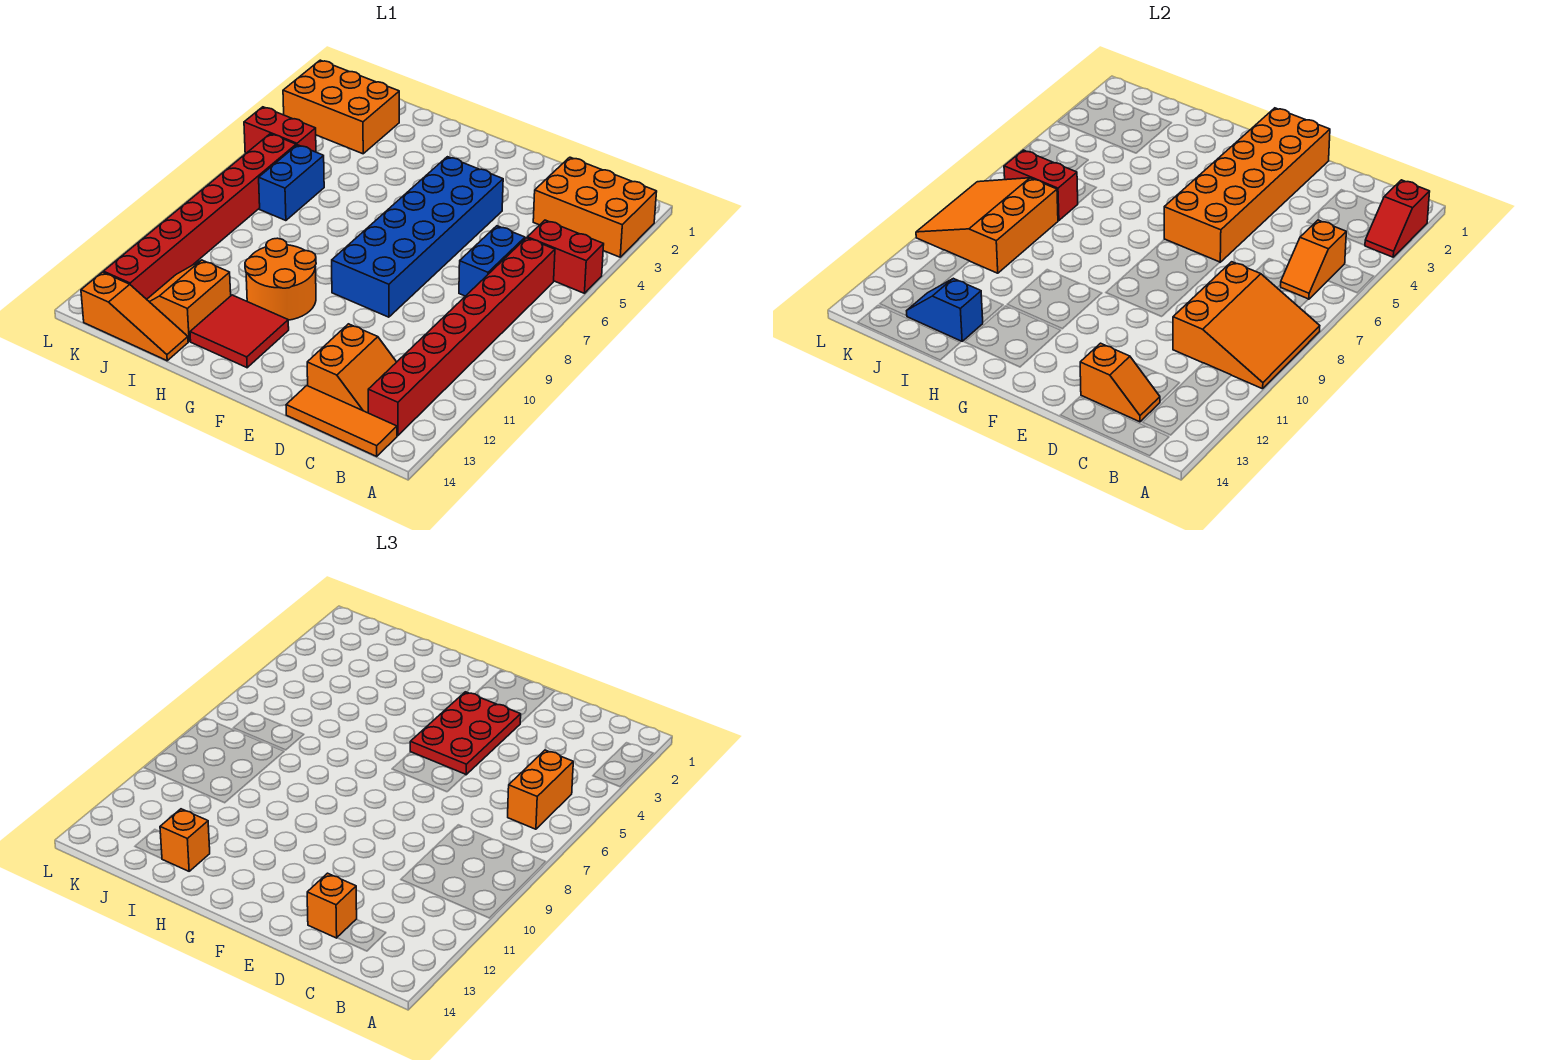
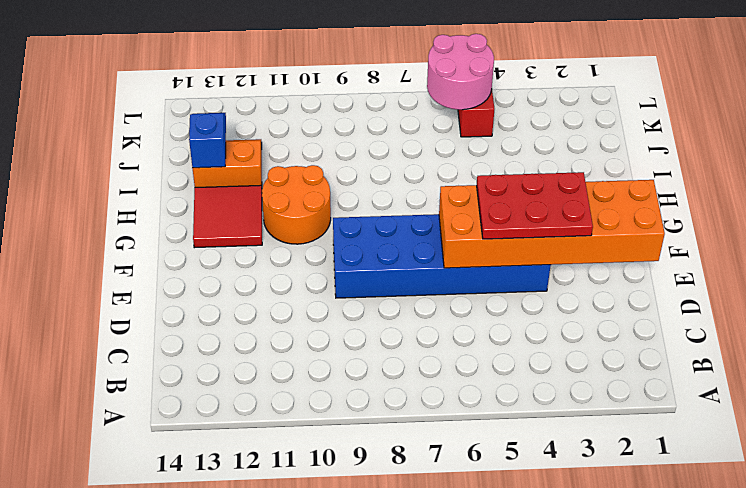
pink round brick K5:L6 level 2 -> none
none -> orange brick A2:C3 level 1
none -> red brick A5:B5 level 1
none -> red brick B6:B13 level 1

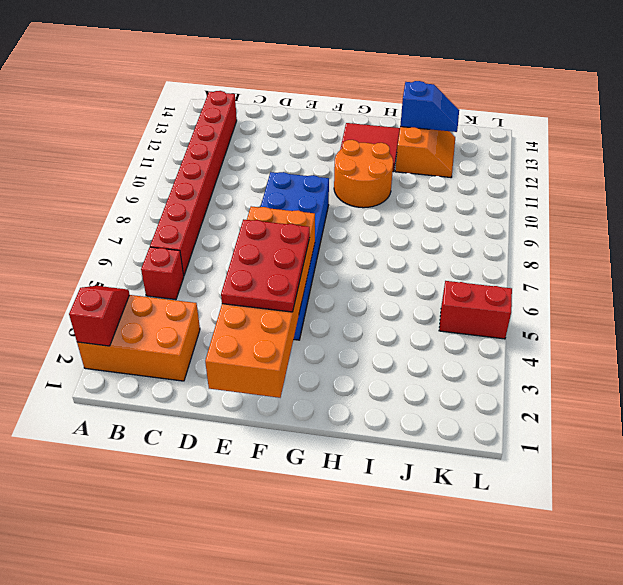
red brick B5 level 1 -> red brick A5:B5 level 1
none -> orange tile B14:D14 level 1
none -> blue brick C6:C7 level 1
none -> orange slope C12:D13 level 1 top D

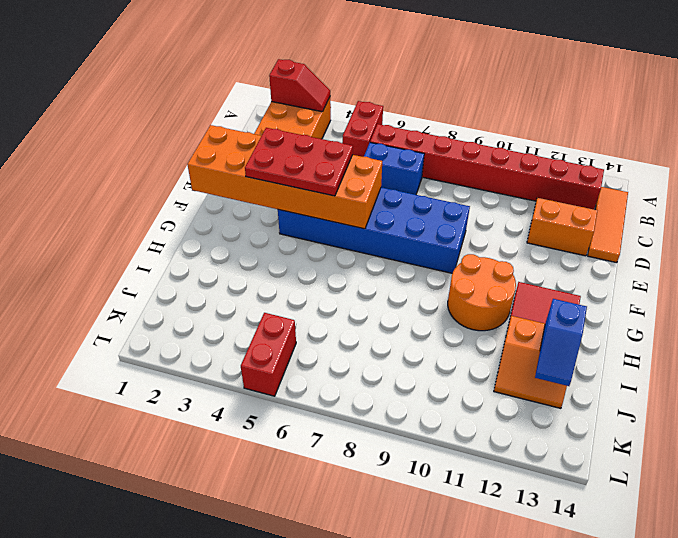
none -> orange slope I14:K14 level 1 top K
none -> orange brick J2:L3 level 1
none -> blue brick J6:J7 level 1

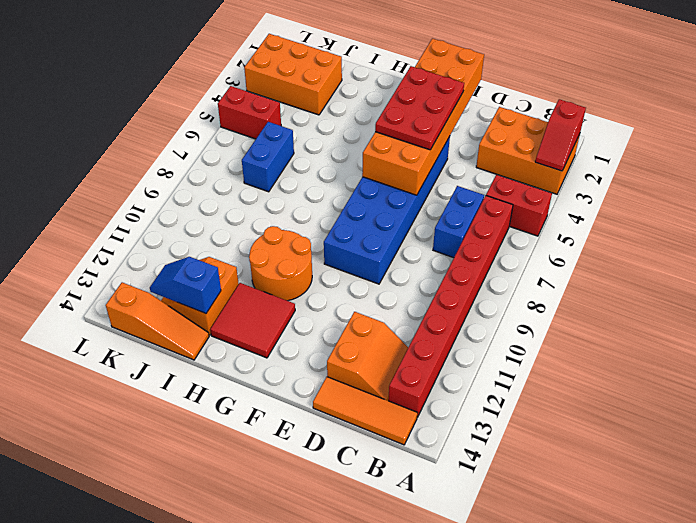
none -> red brick K6:K13 level 1
none -> orange slope A8:C10 level 2 top C
none -> orange slope B5:B6 level 2 top 5

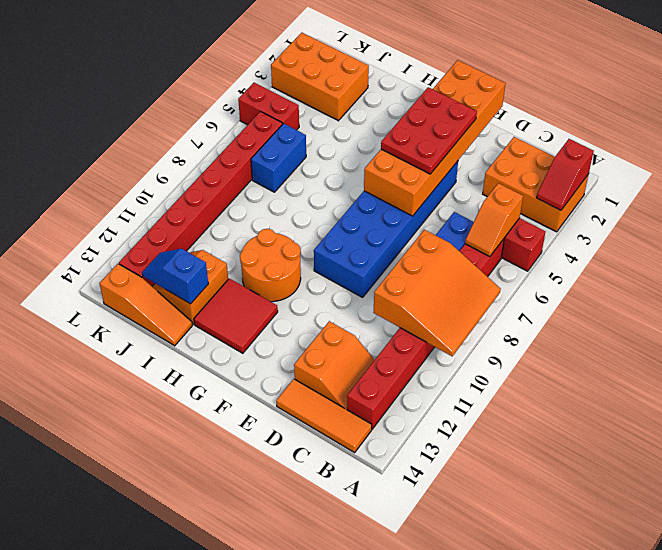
none -> orange slope C13:D13 level 2 top D
none -> red brick J7:K7 level 2
none -> orange slope J8:L10 level 2 top J

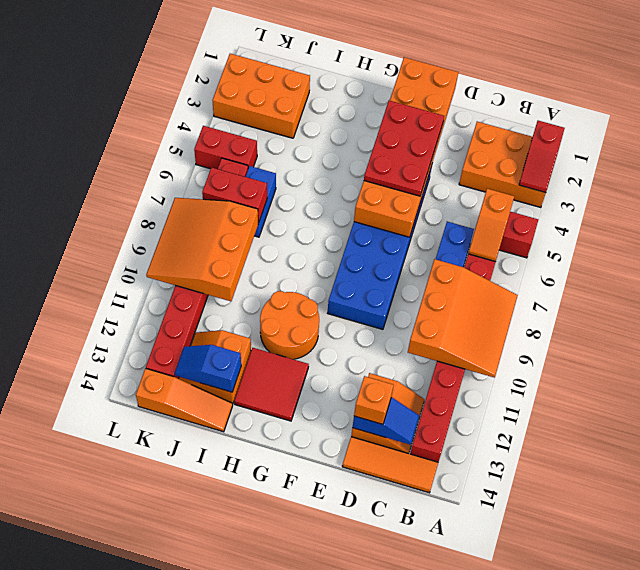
blue slope C13:D13 level 2 top D -> orange slope C13:D13 level 2 top D
none -> orange brick B5:B6 level 3
none -> orange brick I13 level 3

